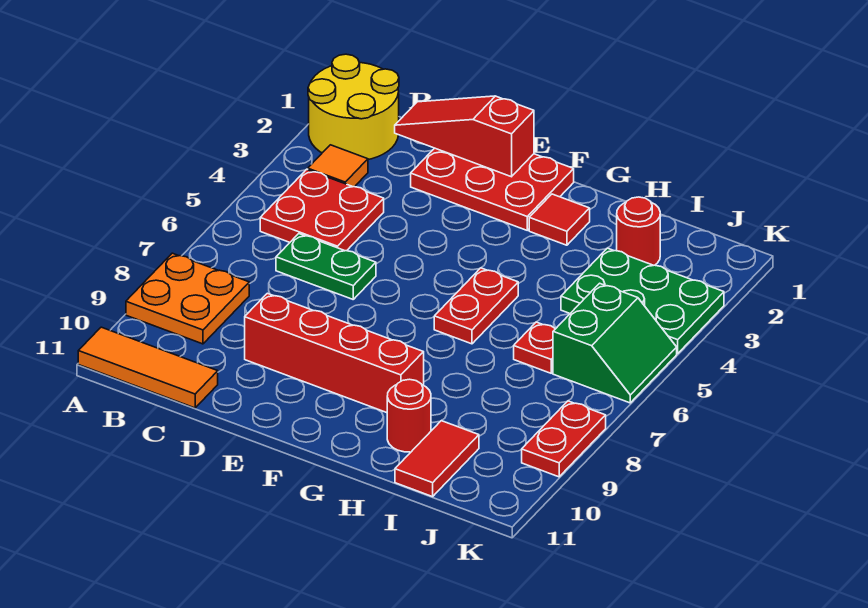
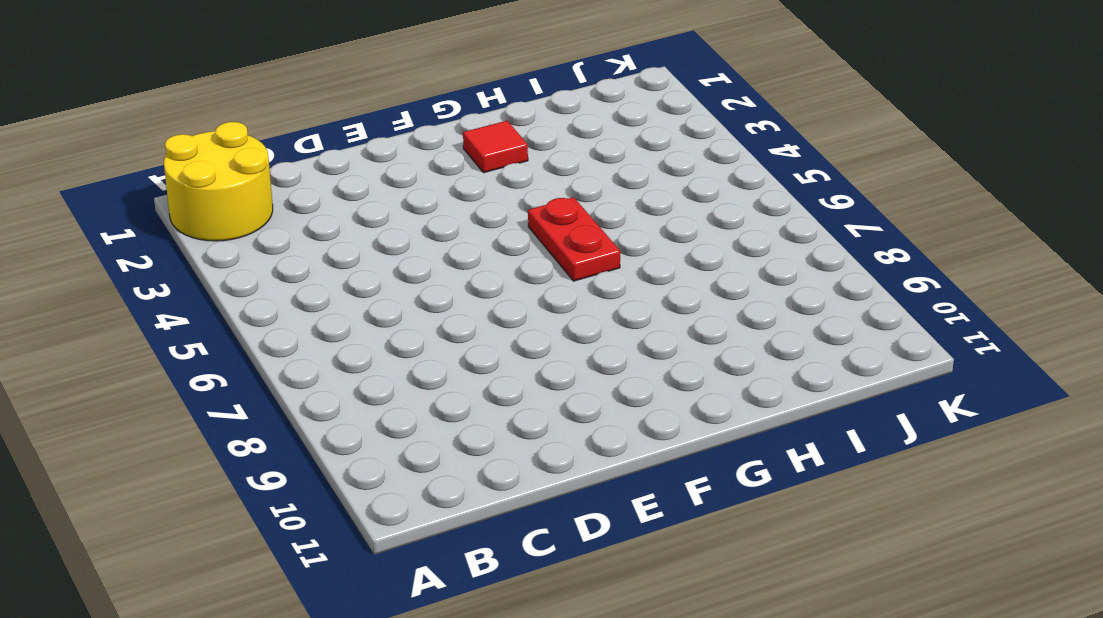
none -> orange plate A8:B9 level 1
none -> orange tile A11:C11 level 1
none -> orange tile B3 level 1

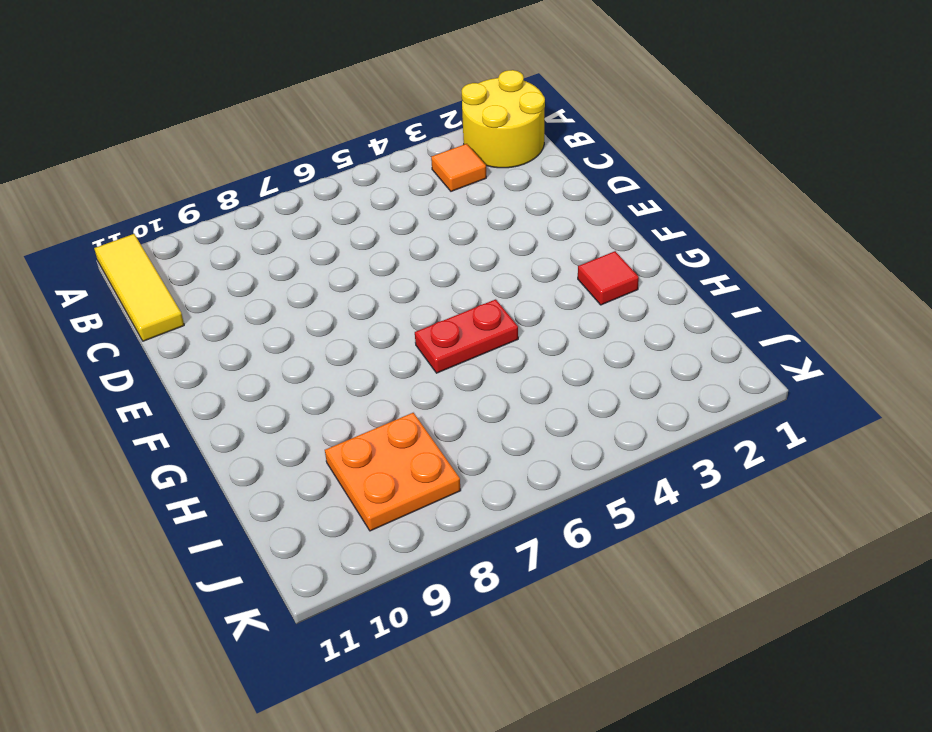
yellow tile A11:C11 level 1 -> orange tile A11:C11 level 1
orange plate I8:J9 level 1 -> orange plate A8:B9 level 1
none -> red plate B4:C5 level 1
none -> green plate C6:D6 level 1
none -> red plate D1:F2 level 1

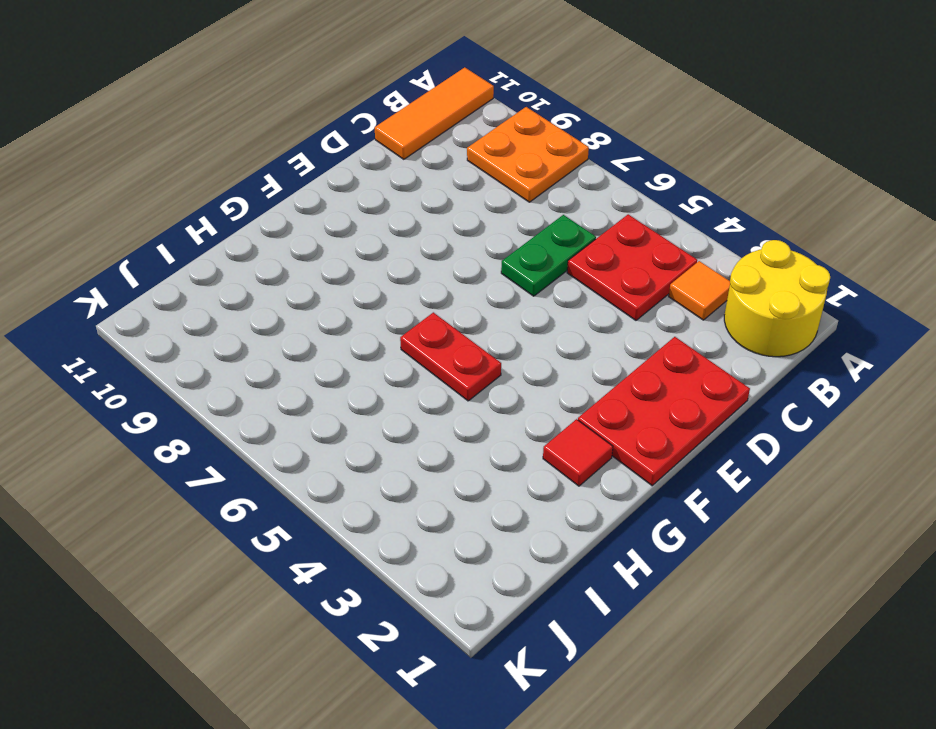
none -> red brick D9:G9 level 1
none -> red round brick H10 level 1
none -> red round brick I2 level 1

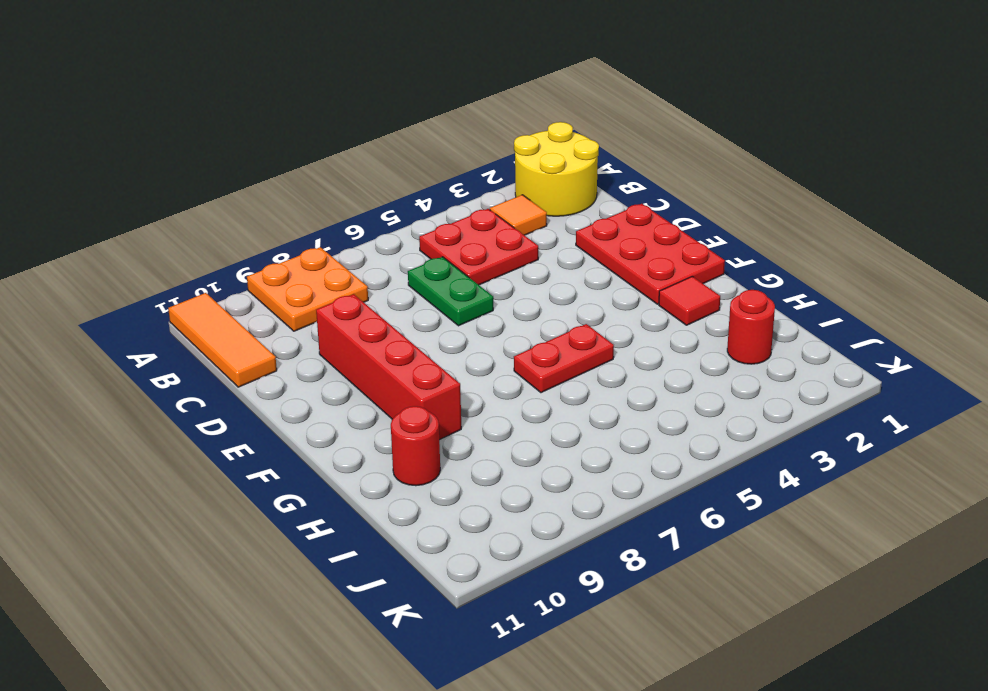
none -> green plate I3:K4 level 1
none -> red plate I6 level 1
none -> red tile I10:I11 level 1

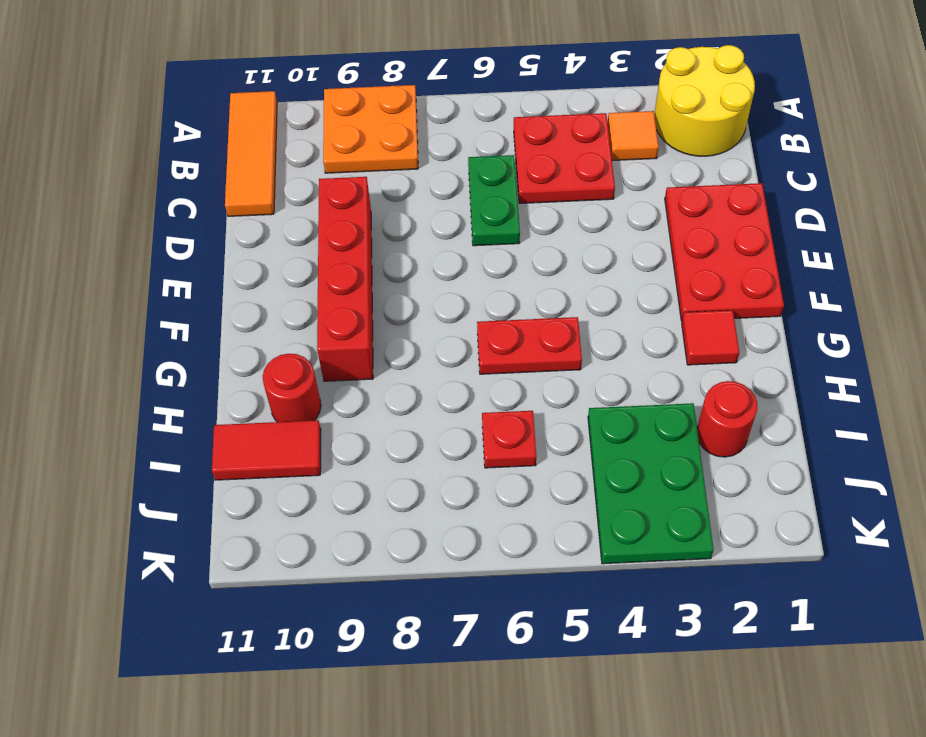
none -> green slope J5:K6 level 1 top J
none -> red plate K8:K9 level 1
none -> red slope C1:E1 level 2 top E

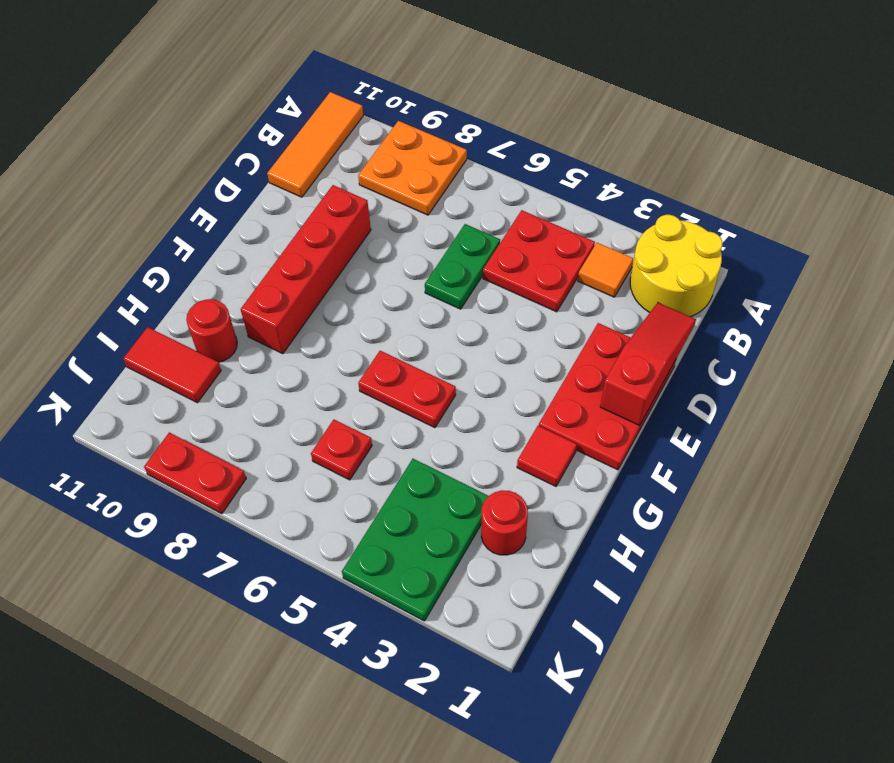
none -> green slope J5:K6 level 1 top J

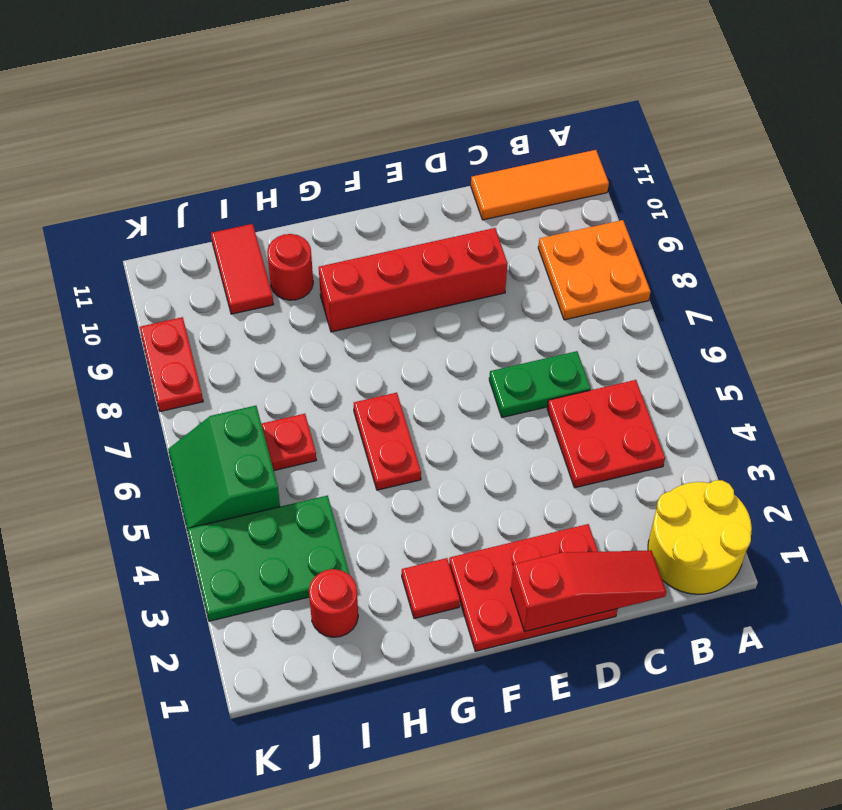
none -> orange tile B3 level 1

